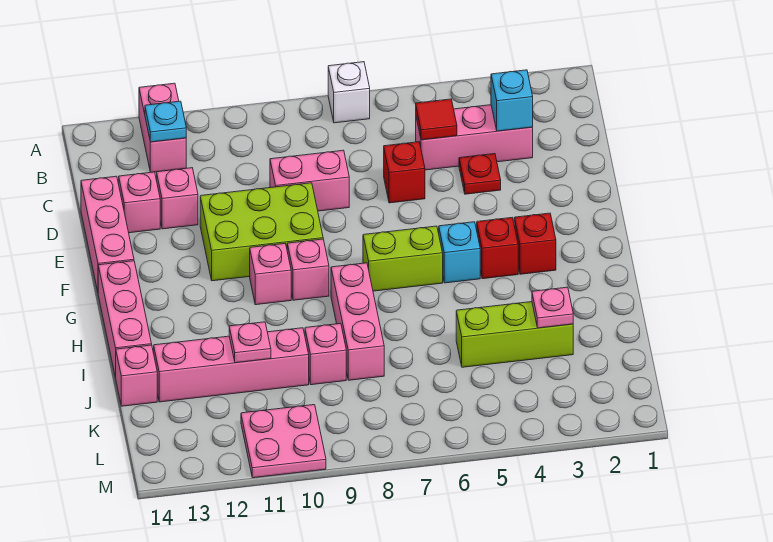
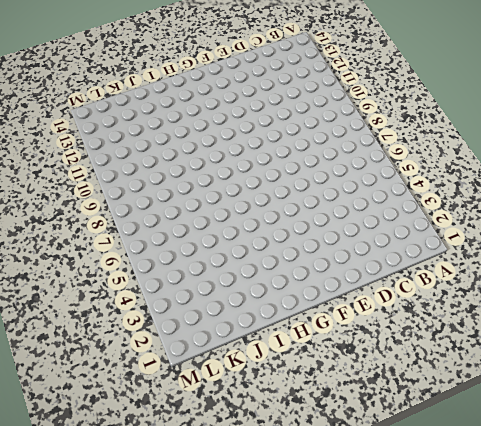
none -> white brick A7 level 1
none -> pink brick A12:B12 level 1
none -> pink brick C3:C5 level 1

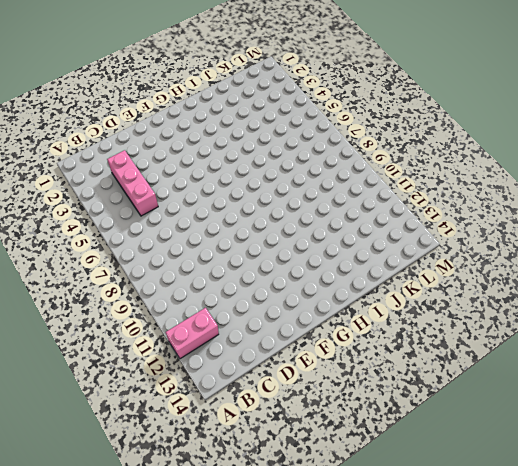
none -> white brick A7 level 1
none -> red plate D4 level 1
none -> red brick D6 level 1

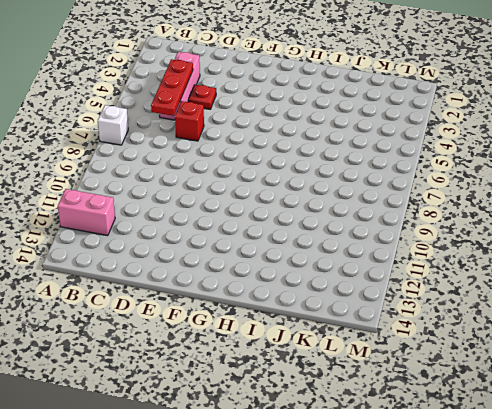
red plate C4:C6 level 2 -> red tile C5 level 2
none -> pink brick D8:D9 level 1
none -> pink brick D12 level 1
none -> pink brick D13 level 1

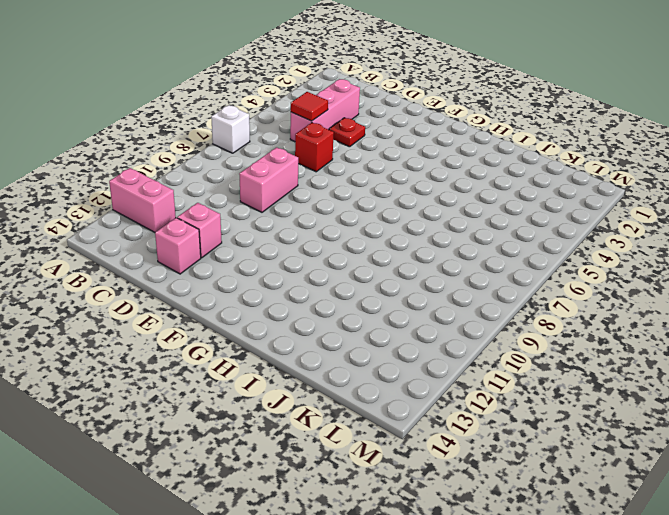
none -> pink brick D14:F14 level 1
none -> lime brick E9:F11 level 1
none -> red brick G3 level 1

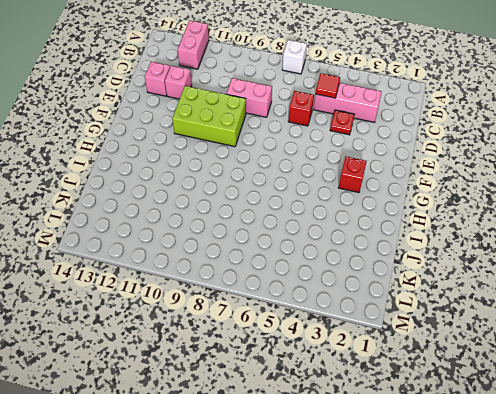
none -> pink brick D14:F14 level 1
none -> red brick G4 level 1
none -> cyan brick G5 level 1

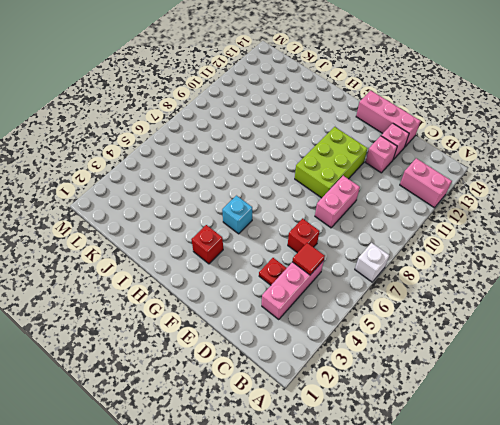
none -> red brick G4 level 1
none -> lime brick G6:G7 level 1
none -> pink brick G9 level 1

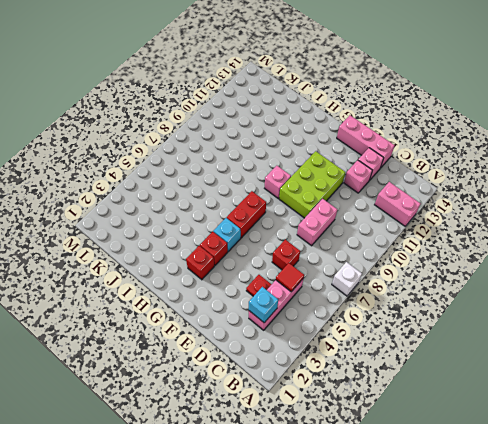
red brick G6:G7 level 1 -> lime brick G6:G7 level 1
none -> pink brick G10 level 1
none -> pink brick G14:I14 level 1
none -> pink brick H8:J8 level 1

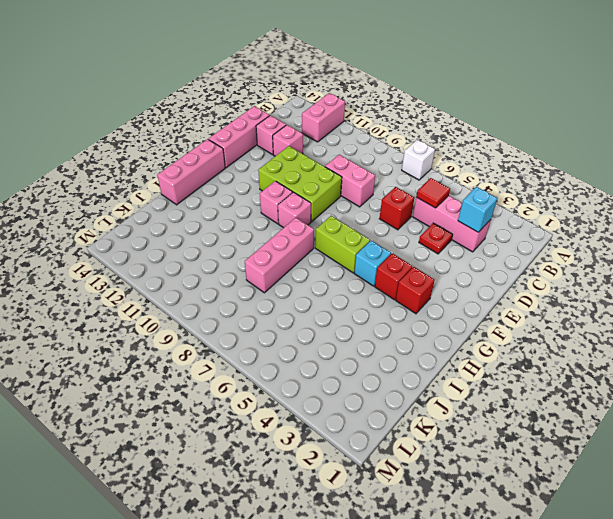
none -> lime brick J3:J5 level 1
none -> pink brick J9 level 1
none -> pink brick J10:J13 level 1

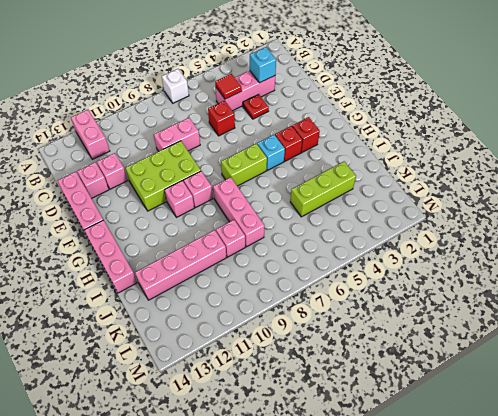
none -> pink brick J14 level 1
none -> pink plate L10:M11 level 1
none -> cyan plate B12 level 2

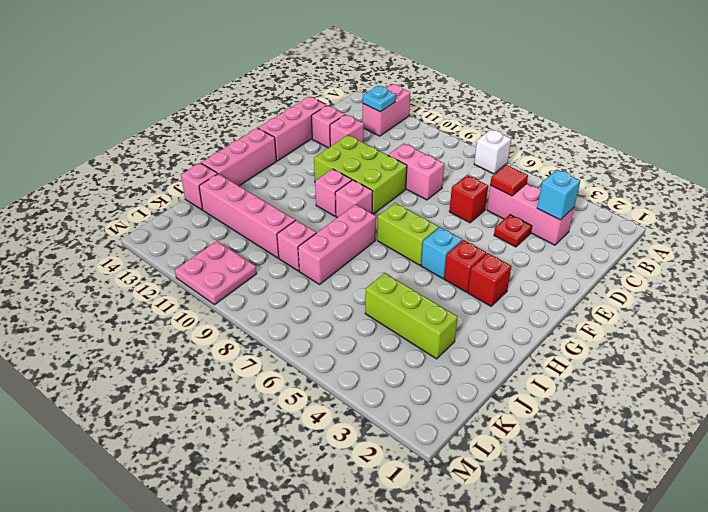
none -> pink plate J3 level 2
none -> pink plate J11 level 2

